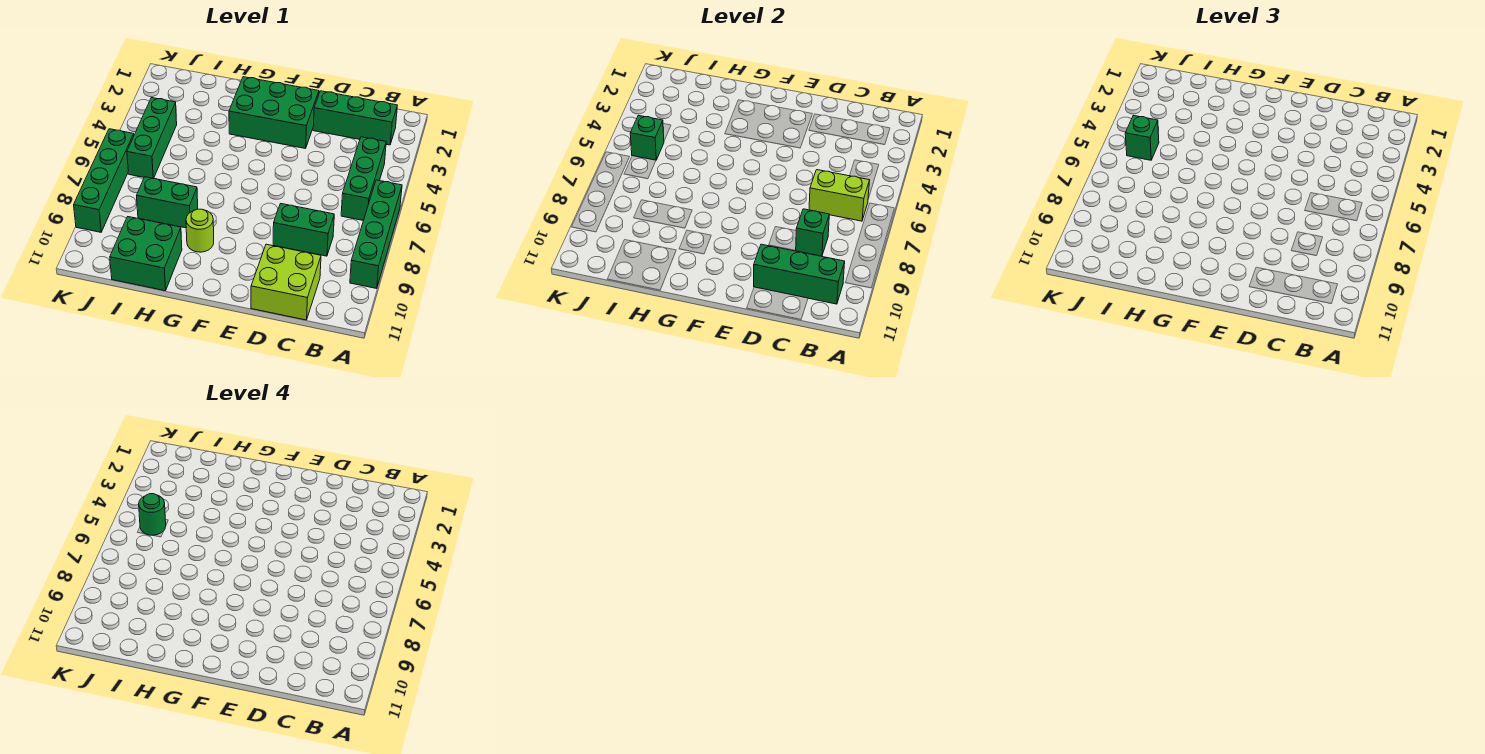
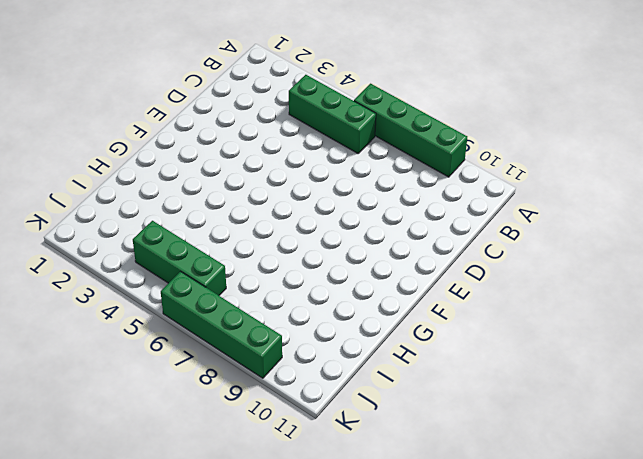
none -> green brick B2:D2 level 1
none -> green brick C8:D8 level 1
none -> lime brick C10:D11 level 1

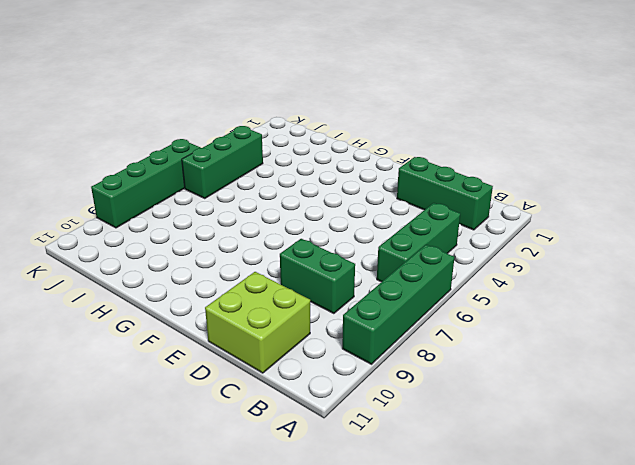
none -> green brick E2:G3 level 1
none -> lime round brick G9 level 1
none -> green brick H8:I8 level 1

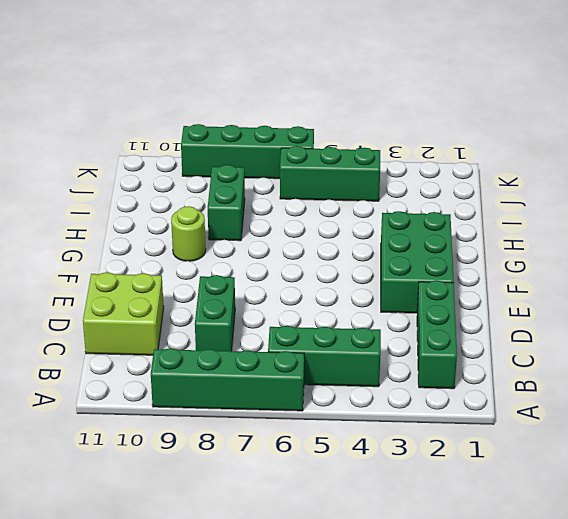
none -> green brick H10:I11 level 1
none -> lime brick B6:C6 level 2
none -> green brick B10:D10 level 2

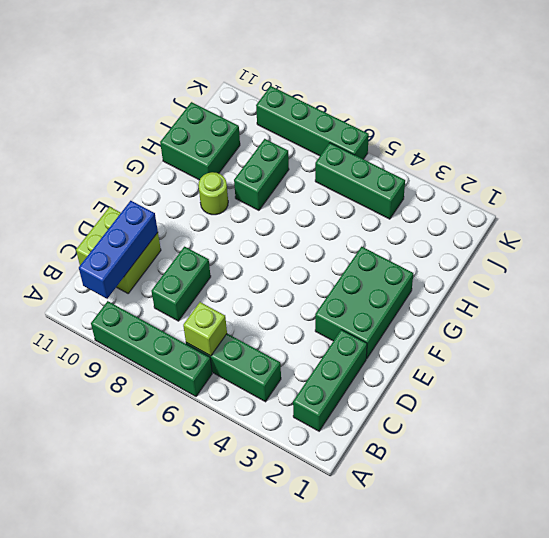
lime brick B6 level 2 -> lime brick B6:C6 level 2
blue brick B10:D10 level 2 -> green brick B10:D10 level 2
none -> green brick C8 level 2
none -> green brick J5 level 2
none -> green brick J5 level 3

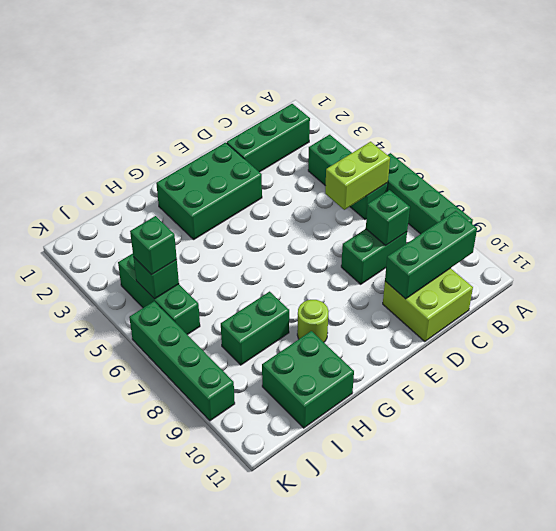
none -> green round brick J5 level 4

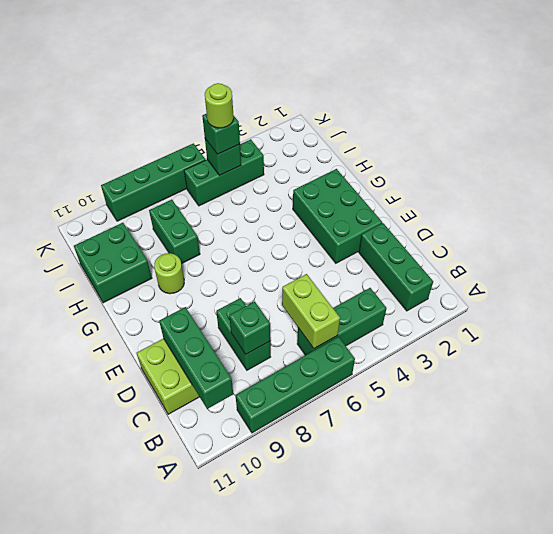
lime round brick J5 level 4 -> green round brick J5 level 4

